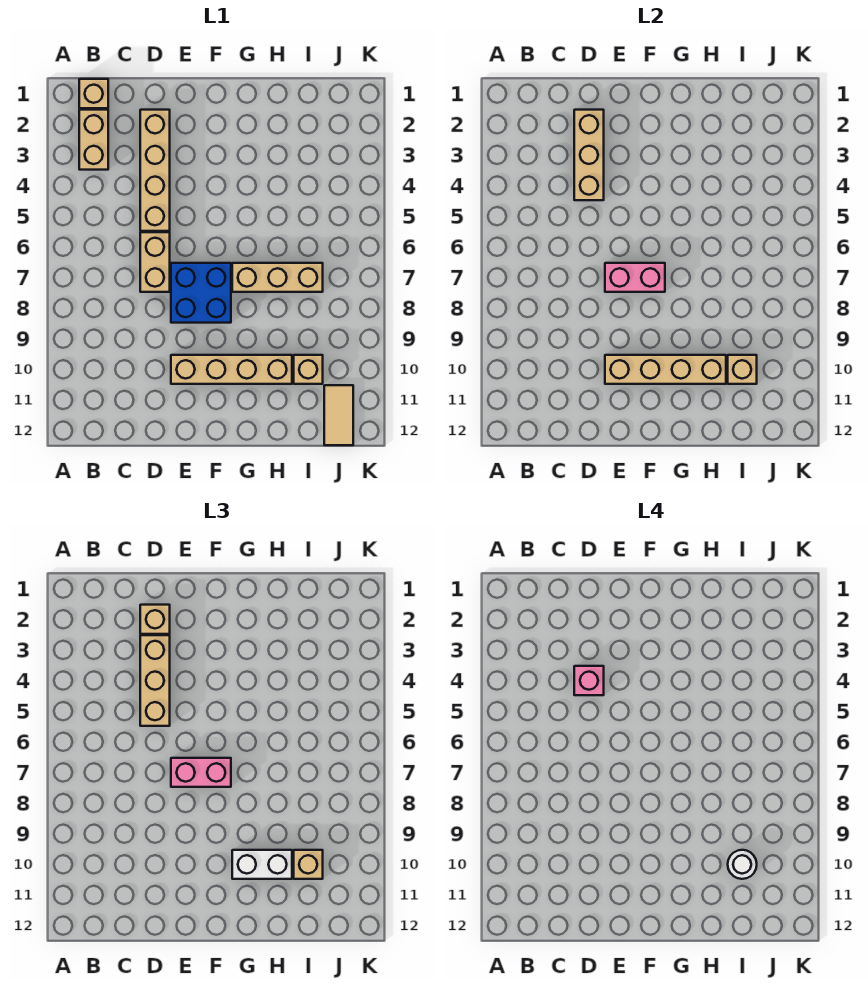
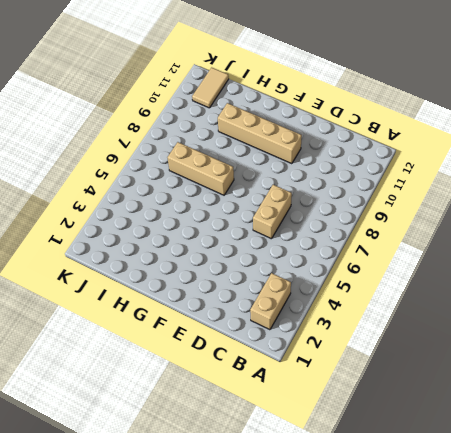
none -> tan brick B1 level 1
none -> tan brick D2:D5 level 1
none -> blue brick E7:F8 level 1

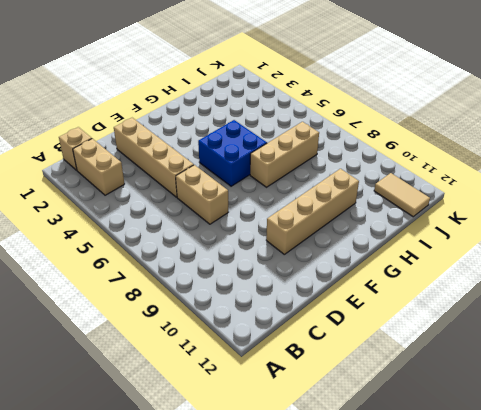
blue brick F5:G6 level 1 -> blue brick E7:F8 level 1
none -> tan brick I10 level 1
none -> tan brick D2:D4 level 2
none -> pink brick E7:F7 level 2

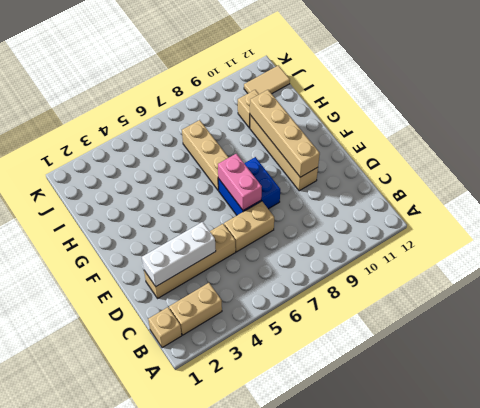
white brick D2:D4 level 2 -> tan brick D2:D4 level 2
none -> tan brick I10 level 2
none -> tan brick D2 level 3
none -> tan brick D3:D5 level 3

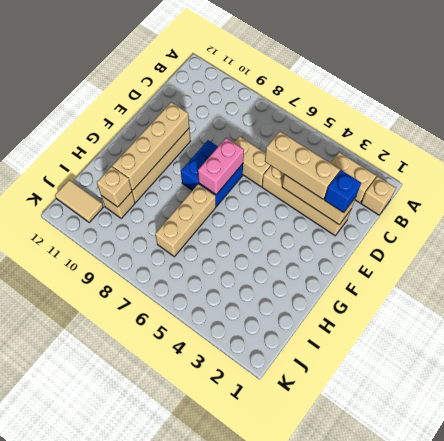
blue brick D2 level 3 -> tan brick D2 level 3
none -> pink brick E7:F7 level 3
none -> white brick G10:H10 level 3
none -> tan brick I10 level 3

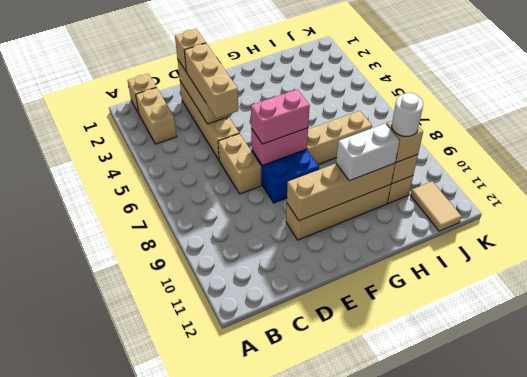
none -> pink brick D4 level 4

